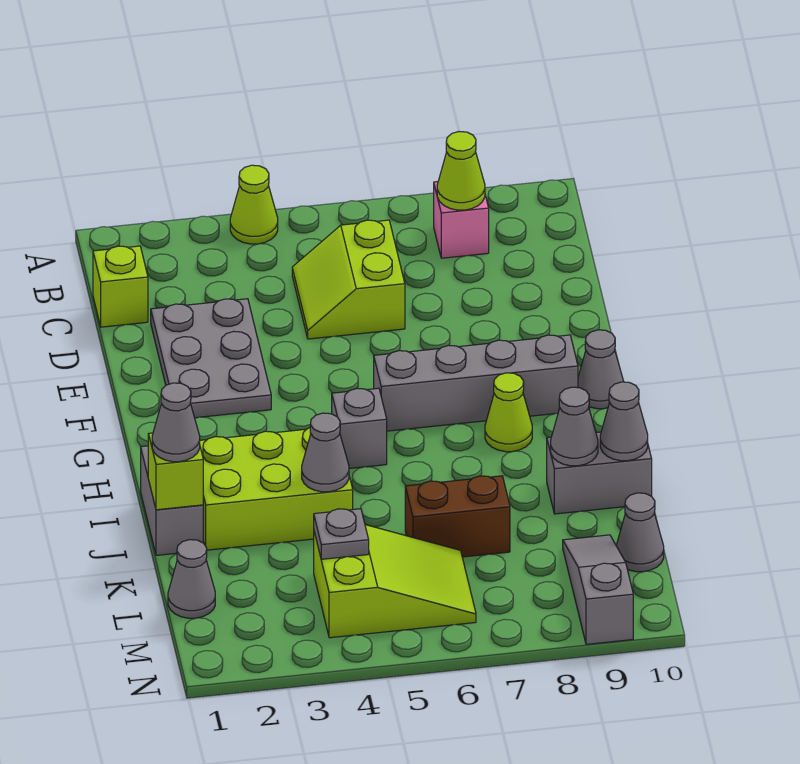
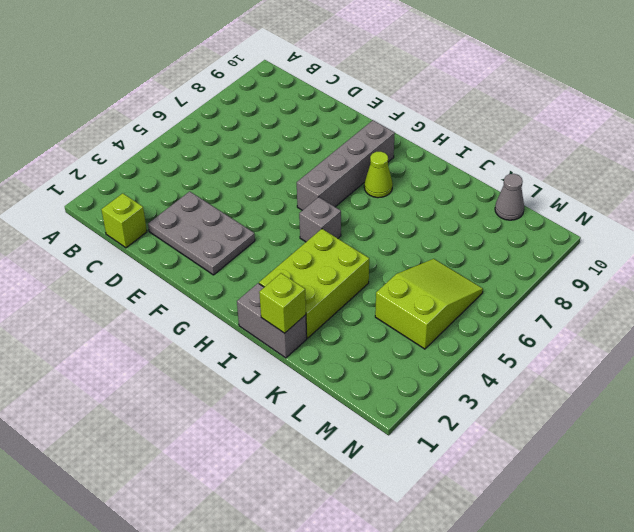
none -> lime cone A4 level 1
none -> pink brick B8 level 1
none -> lime slope C5:D6 level 1 top 6

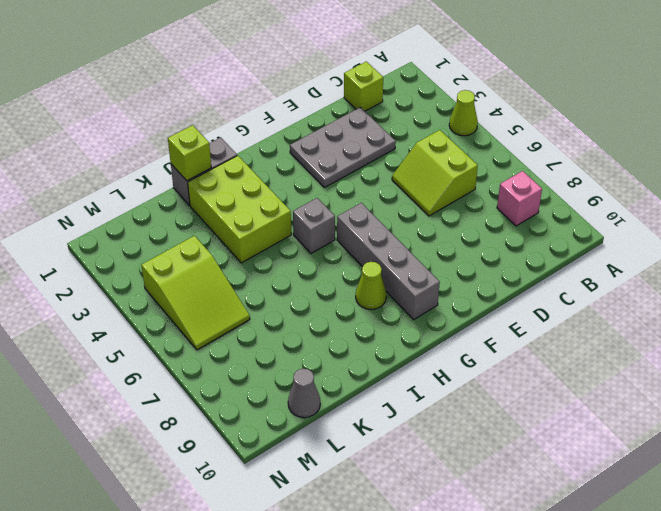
lime slope C5:D6 level 1 top C -> lime slope C5:D6 level 1 top 6
none -> grey cone G10 level 1
none -> grey brick J9:J10 level 1
none -> brown brick K6:K7 level 1

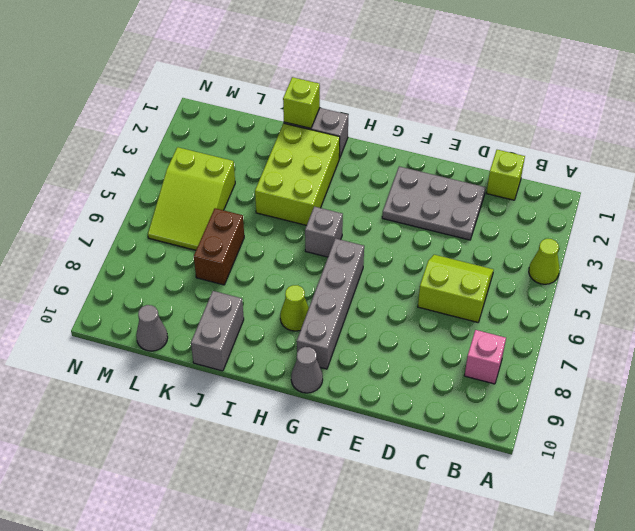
none -> grey cone L1 level 1
none -> grey slope L9:N9 level 1 top N
none -> lime cone B8 level 2

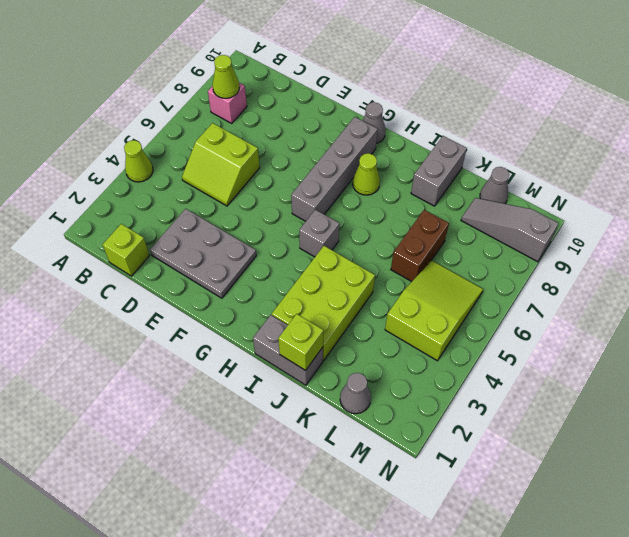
none -> grey cone J4 level 2
none -> grey cone J9 level 2
none -> grey cone J10 level 2

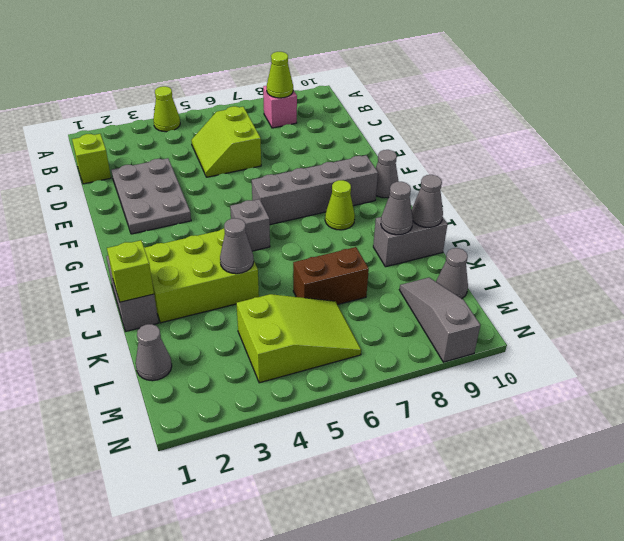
none -> grey plate L4 level 2
none -> grey cone J1 level 3

